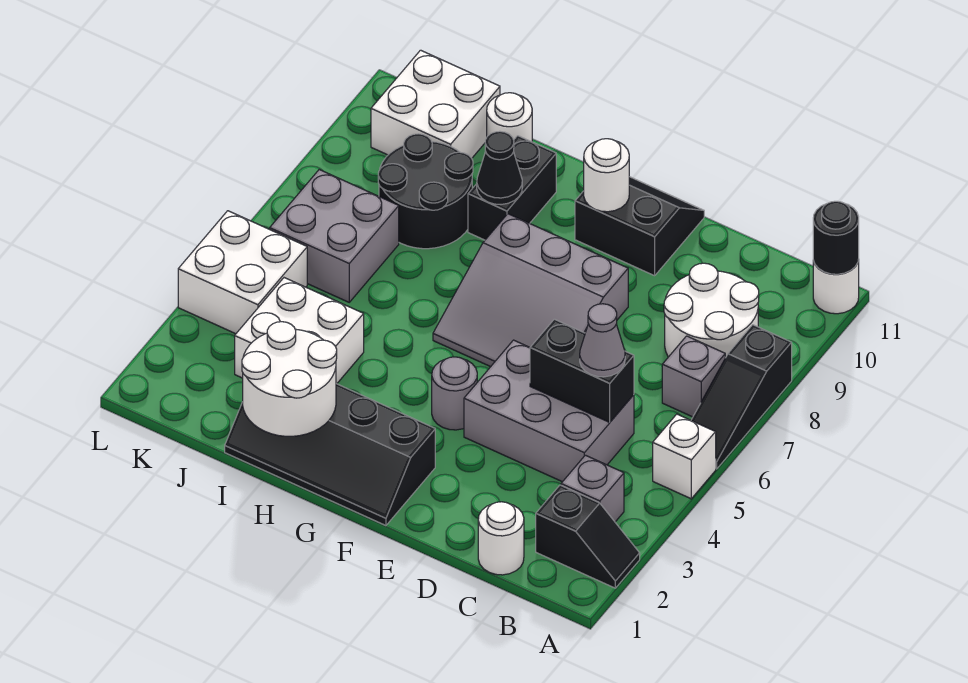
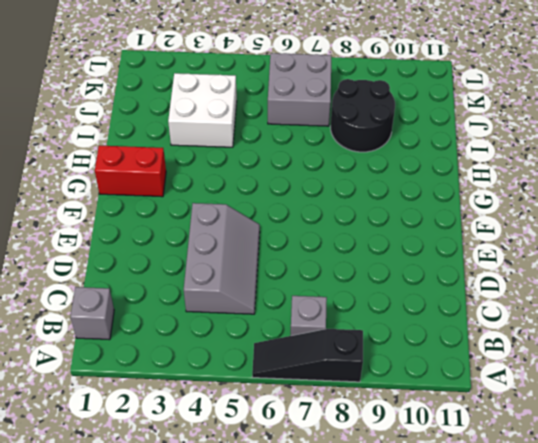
grey brick B1 level 1 -> grey brick B3 level 1
grey slope C4:E5 level 1 top 4 -> grey brick C4:E5 level 1
red brick G1:G2 level 1 -> black slope F1:I2 level 1 top 2
none -> black slope A2:B2 level 1 top B
none -> white brick A5 level 1
none -> white round brick A11 level 1

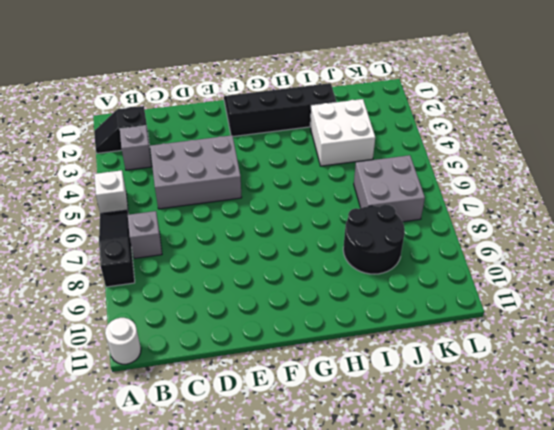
none -> white round brick B8:C9 level 1
none -> white round brick C1 level 1
none -> grey slope E6:G8 level 1 top 8

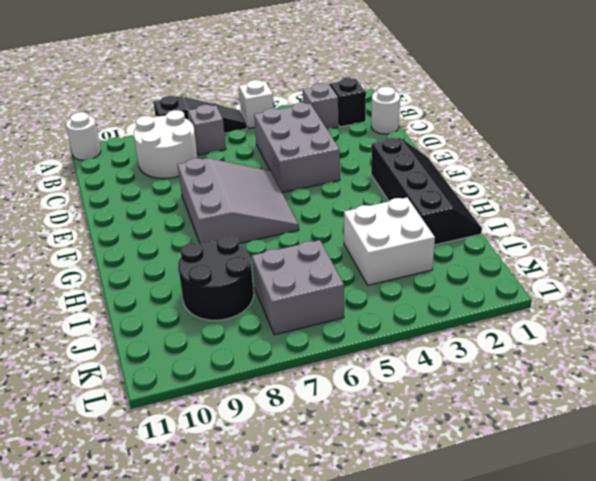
none -> black slope E10:F11 level 1 top 10
none -> grey round brick F4 level 1
none -> black brick H9:H10 level 1

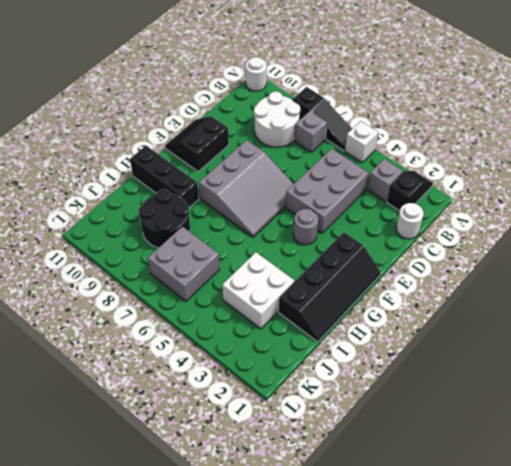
black brick H9:H11 level 1 -> black brick H9:H10 level 1
none -> white round brick I11 level 1
none -> white brick J10:K11 level 1
none -> white brick K4:L5 level 1

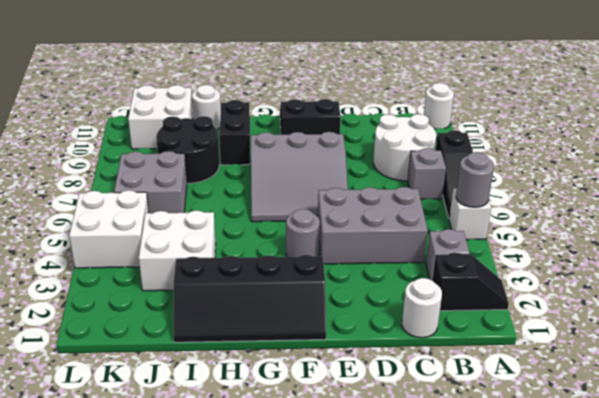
grey round brick A5 level 2 -> none
none -> black round brick A11 level 2
none -> black brick C5:D5 level 2
none -> white round brick F10 level 2

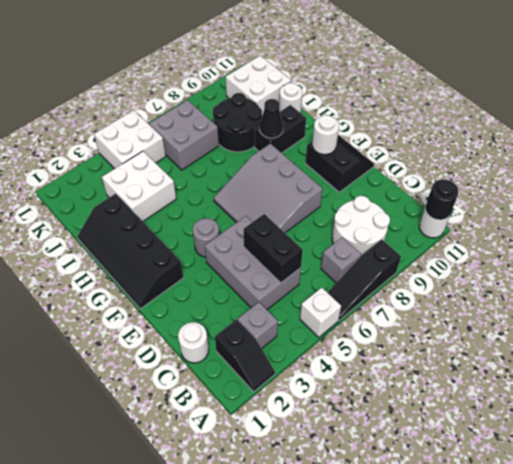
none -> white round brick H1:I2 level 2
none -> grey cone C5 level 3

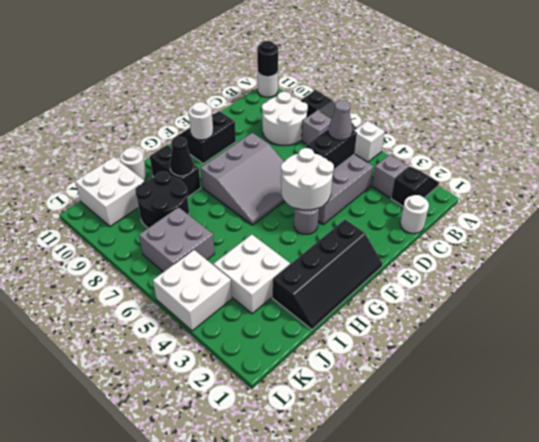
white round brick E4:F5 level 2 -> white round brick H1:I2 level 2

